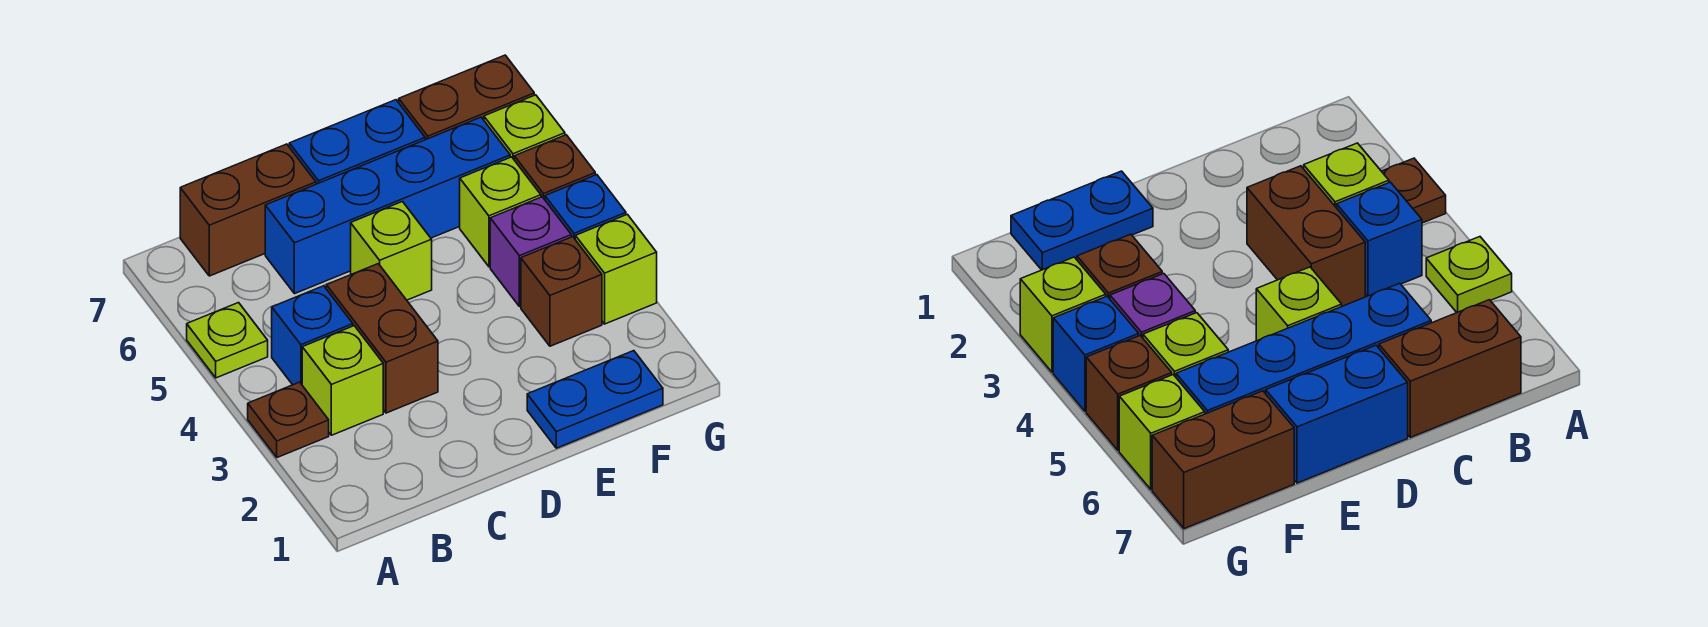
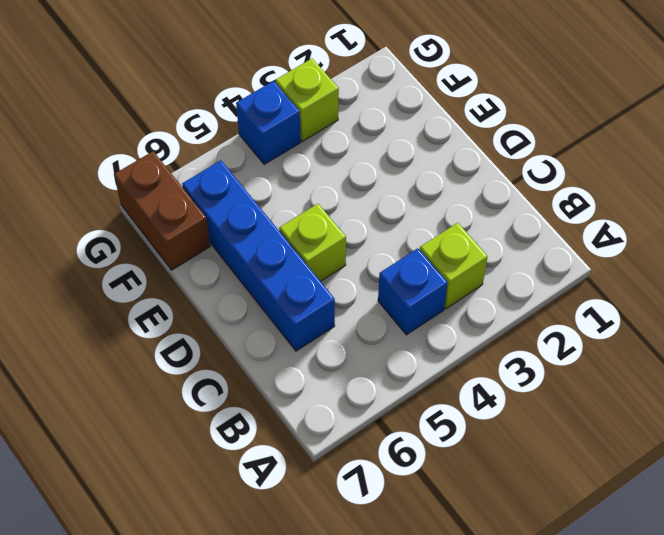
none -> brown plate A3 level 1
none -> lime plate A5 level 1
none -> brown brick B7:C7 level 1

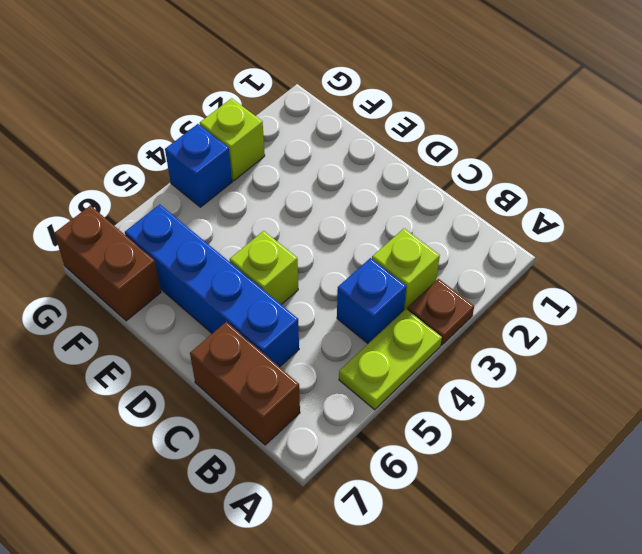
lime plate A4:A5 level 1 -> lime plate A5 level 1
none -> brown brick C3:C4 level 1
none -> blue brick D7:E7 level 1
none -> blue plate E1:F1 level 1

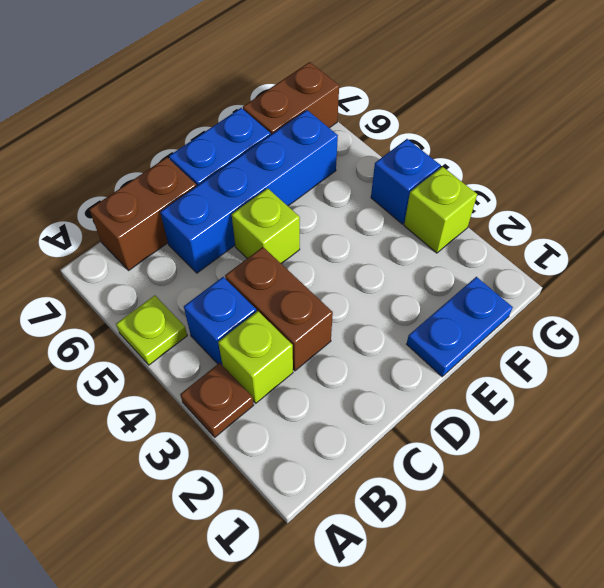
none -> brown brick F3 level 1
none -> purple brick F4 level 1
none -> lime brick F5 level 1

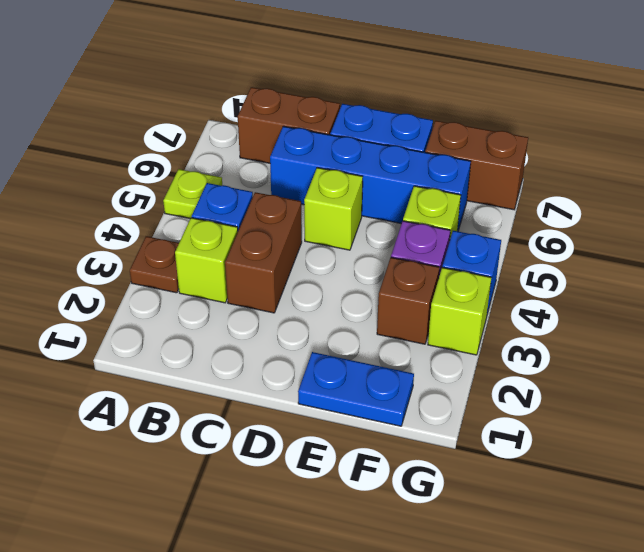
none -> brown brick G5 level 1
none -> lime brick G6 level 1

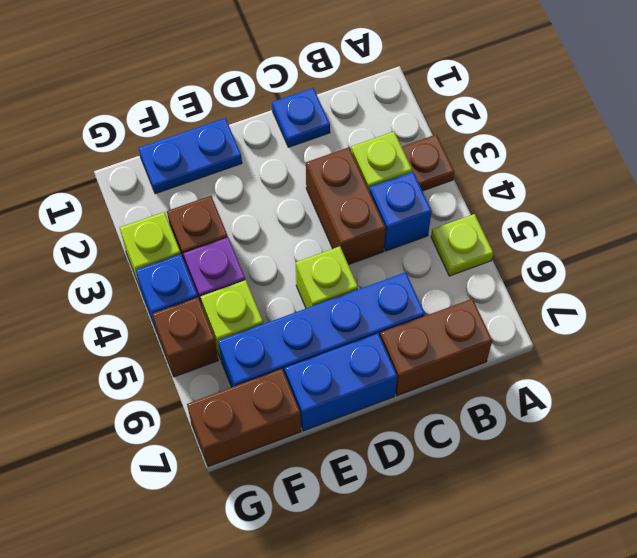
blue plate C1 level 1 -> none
none -> lime brick G6 level 1

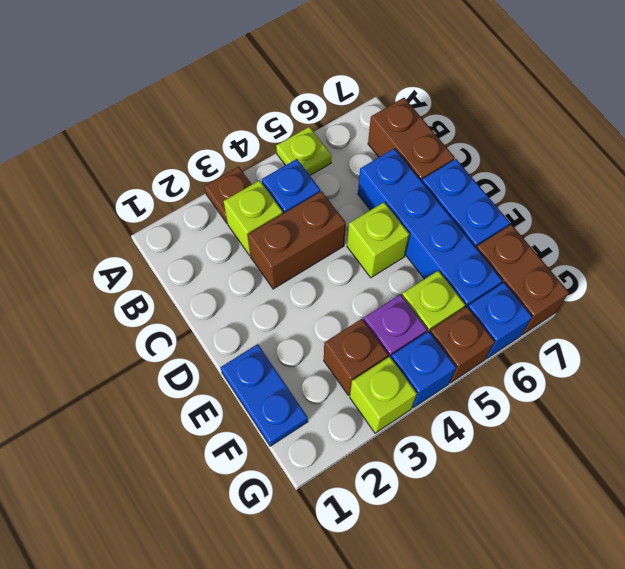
blue brick G6 level 1 -> lime brick G6 level 1

